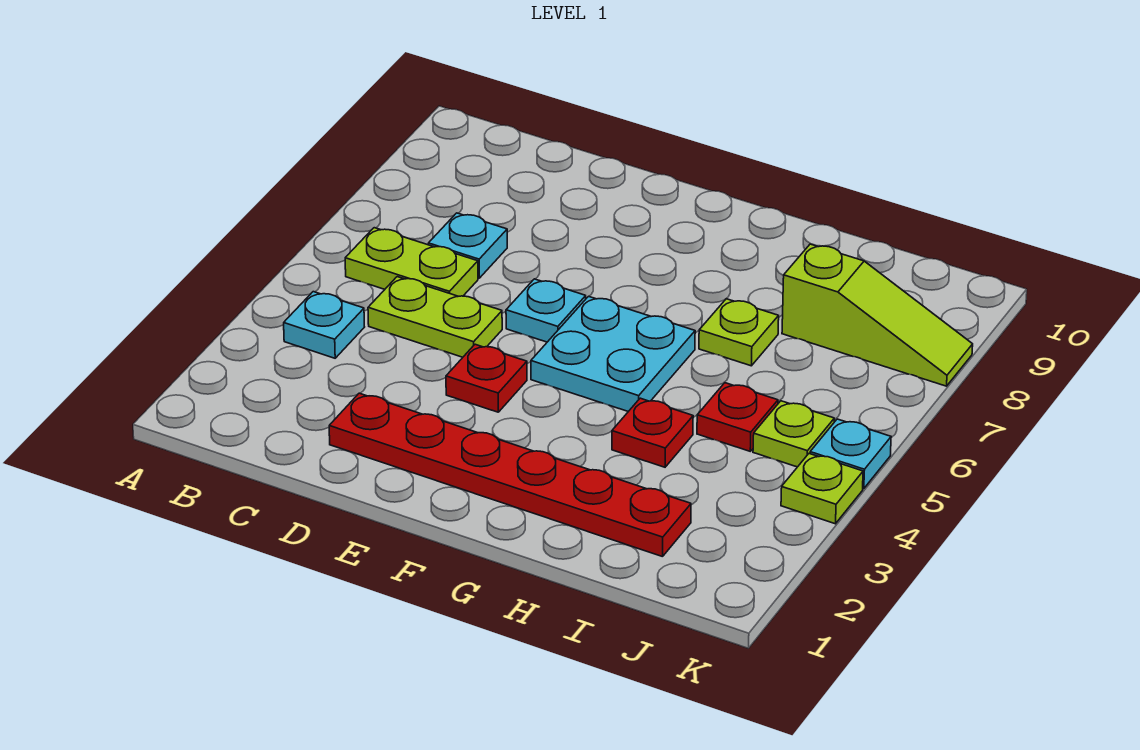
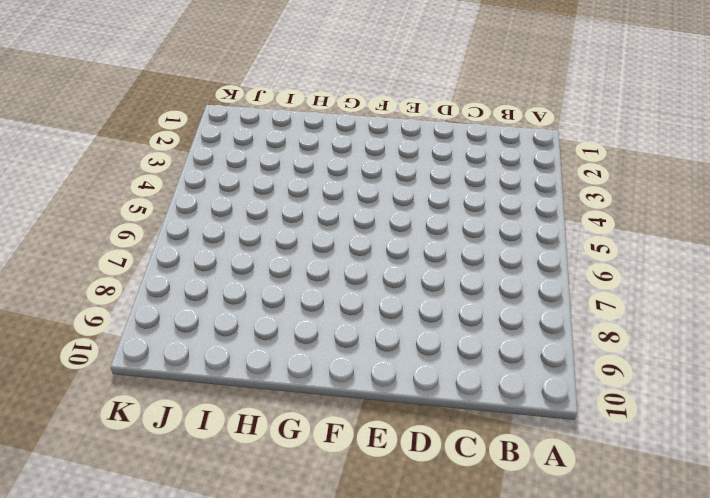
none -> cyan plate B4 level 1
none -> lime plate B6:C6 level 1
none -> lime plate C5:D5 level 1

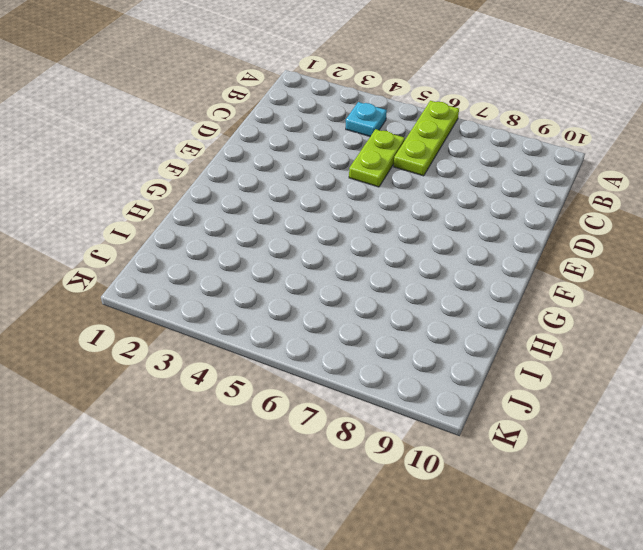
lime plate A6:C6 level 1 -> lime plate B6:C6 level 1
none -> cyan plate C7 level 1
none -> red plate D2:I2 level 1
none -> red plate E4 level 1

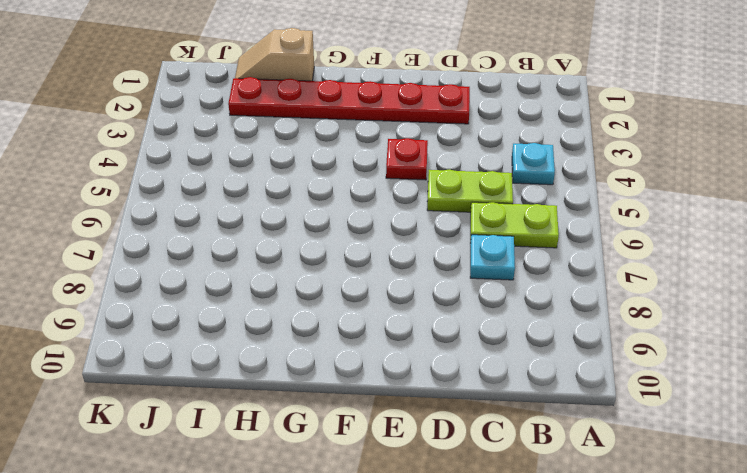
tan slope H1:I1 level 1 top H -> none
none -> cyan plate E6 level 1
none -> cyan plate F5:G6 level 1
none -> red plate H4 level 1

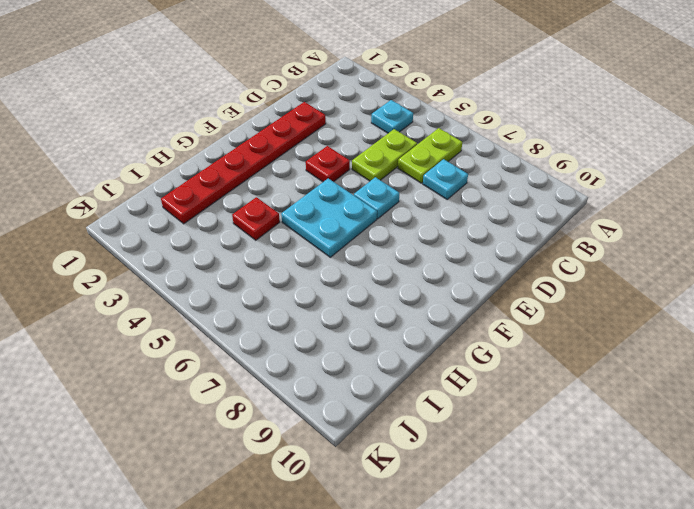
none -> lime plate H7 level 1
none -> red plate I5 level 1
none -> lime slope I8:K8 level 1 top I

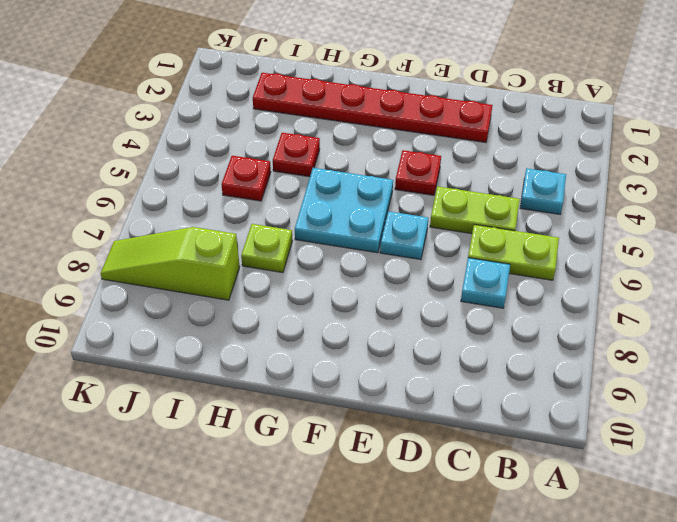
none -> lime plate J5 level 1
none -> lime plate K4 level 1
none -> cyan plate K5 level 1

